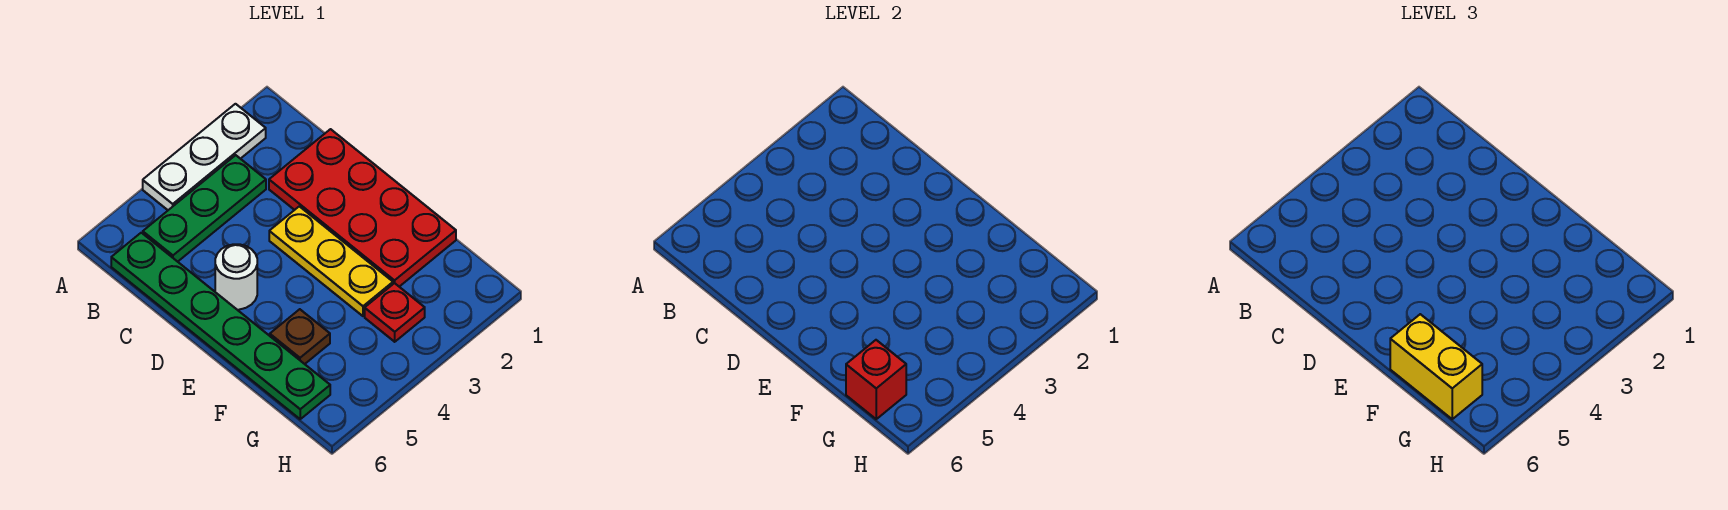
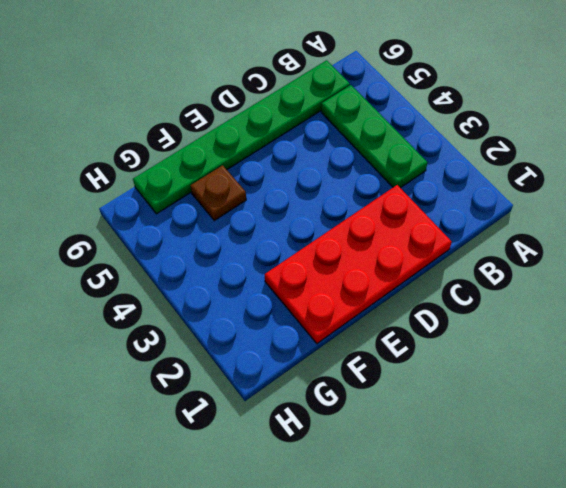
none -> white plate A2:A4 level 1
none -> yellow plate D3:F3 level 1

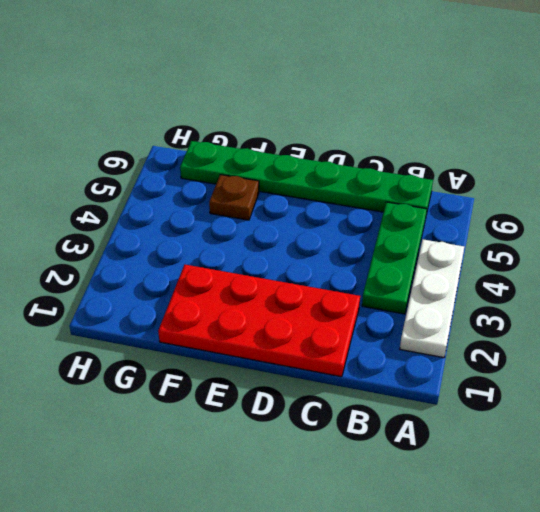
none -> yellow plate D3:F3 level 1
none -> white round brick D5 level 1

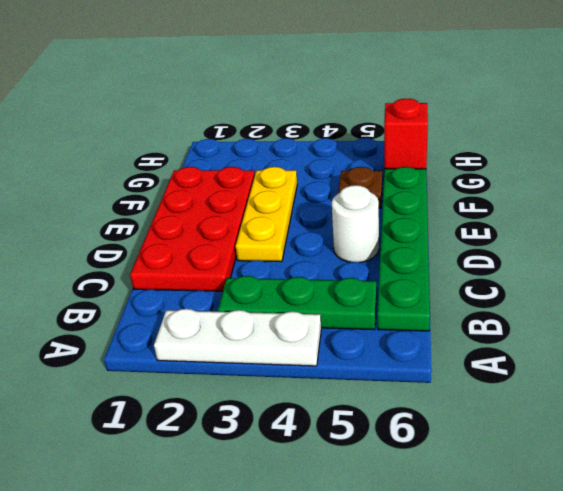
none -> red plate G3 level 1
none -> yellow brick F6:G6 level 3

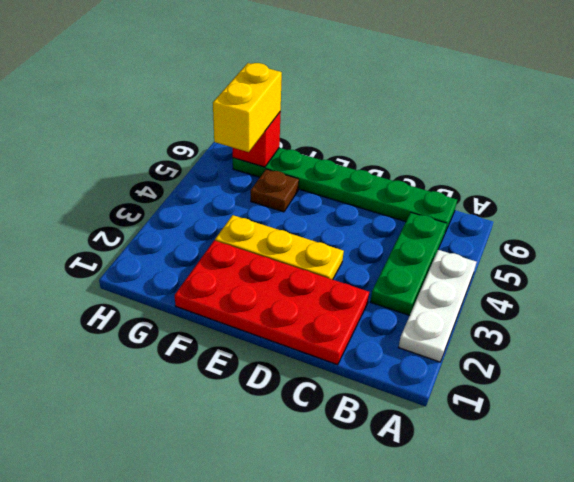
yellow brick G5:G6 level 3 -> yellow brick F6:G6 level 3
none -> white round brick D5 level 1
none -> red plate G3 level 1

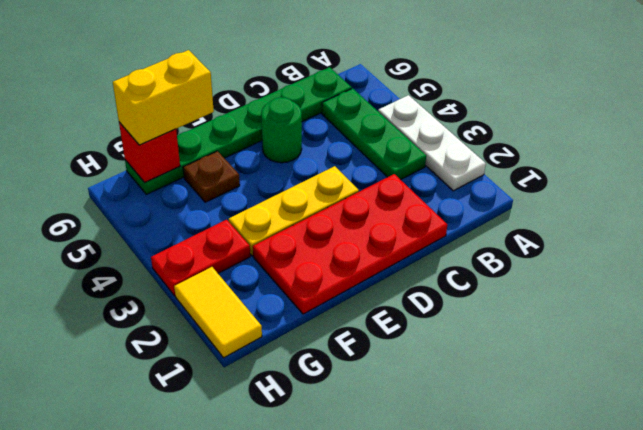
green round brick D5 level 1 -> white round brick D5 level 1
red plate G3:H3 level 1 -> red plate G3 level 1
yellow tile H1:H2 level 1 -> none

